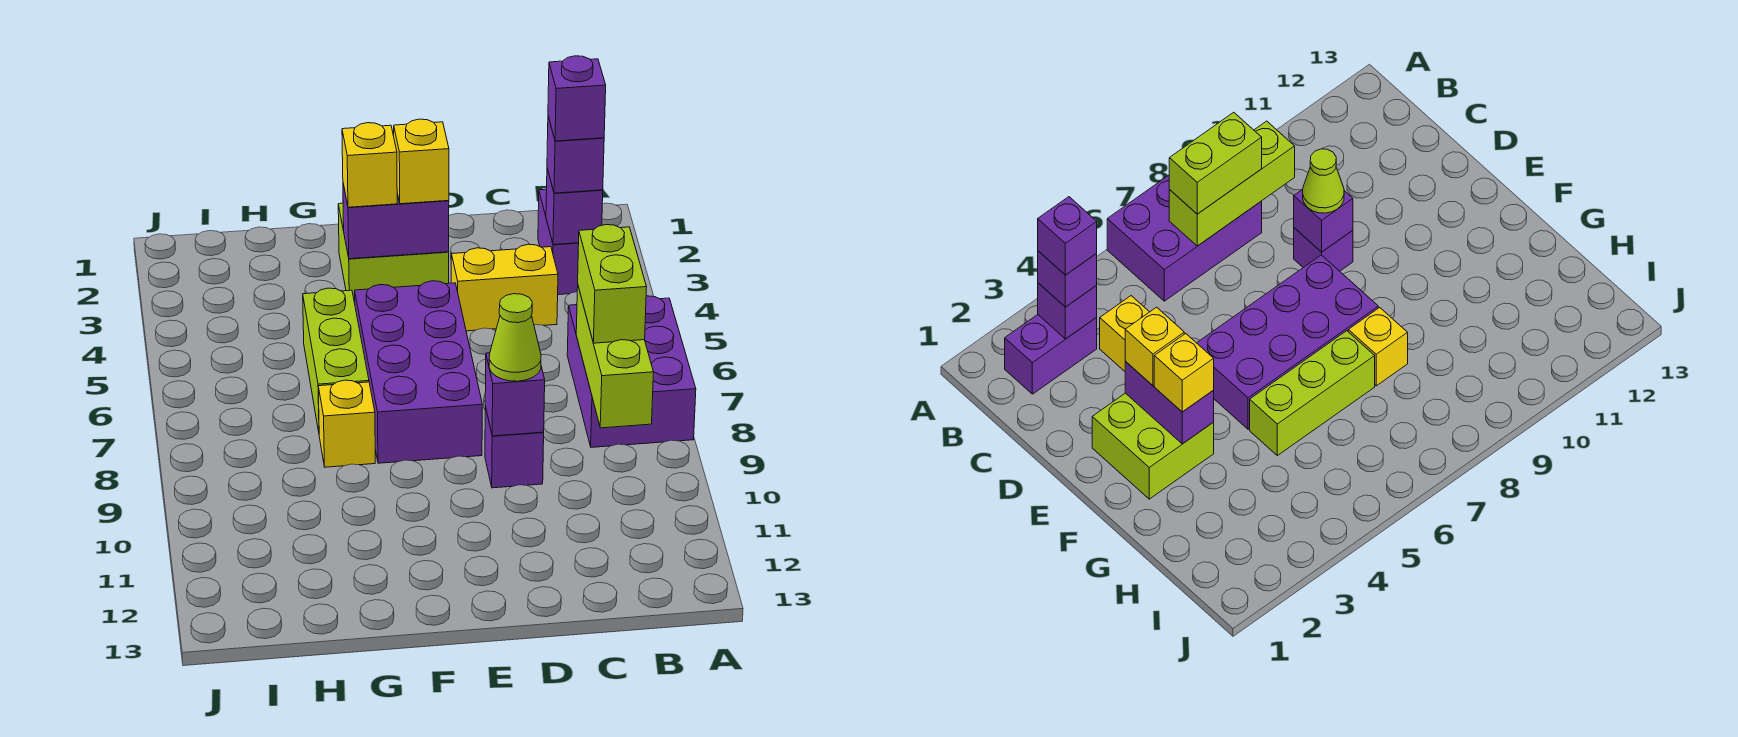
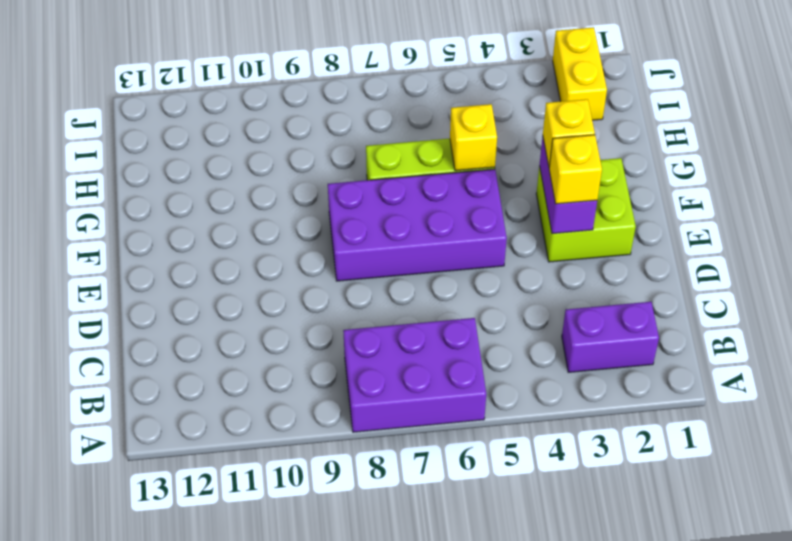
yellow brick G5 level 2 -> yellow brick G8 level 1
yellow brick I2:J2 level 1 -> yellow brick C4:D4 level 1
none -> purple brick D9 level 1
none -> purple brick B3 level 2
none -> lime brick B7:B9 level 2

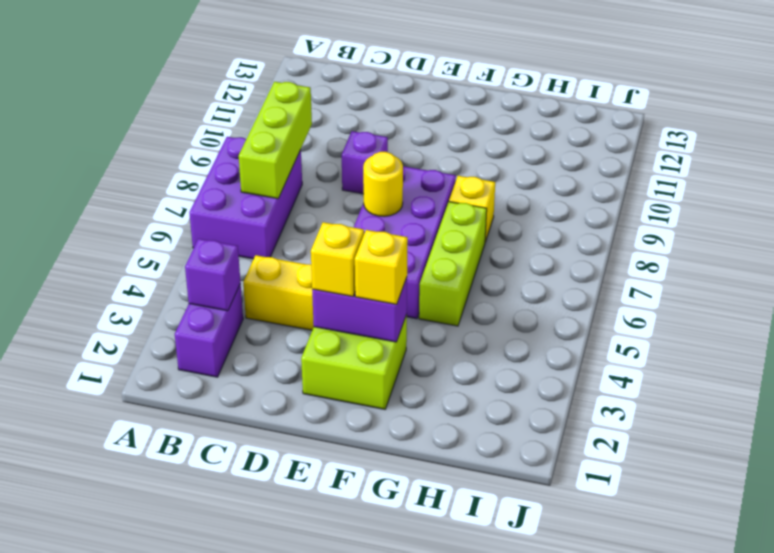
yellow round brick E7 level 2 -> none
none -> purple brick D9 level 2
none -> purple brick B3 level 3
none -> lime brick B7:B8 level 3

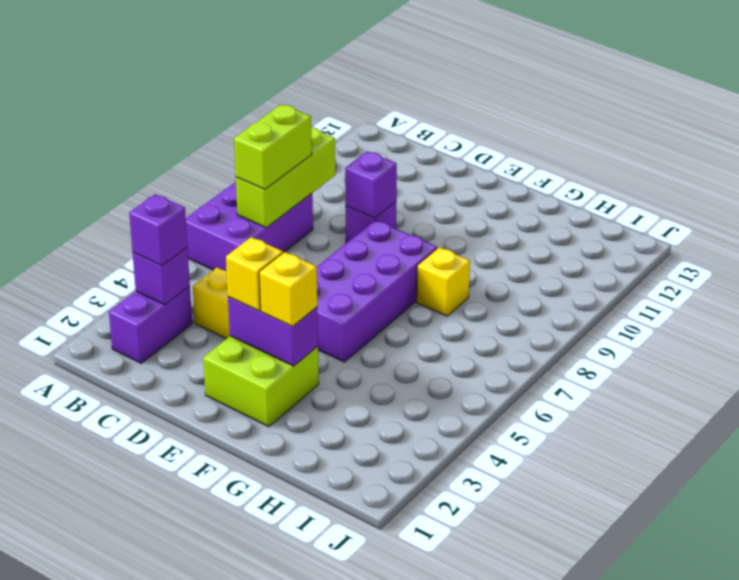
none -> lime brick G5:G7 level 1
none -> lime cone D9 level 3
none -> purple brick B3 level 4

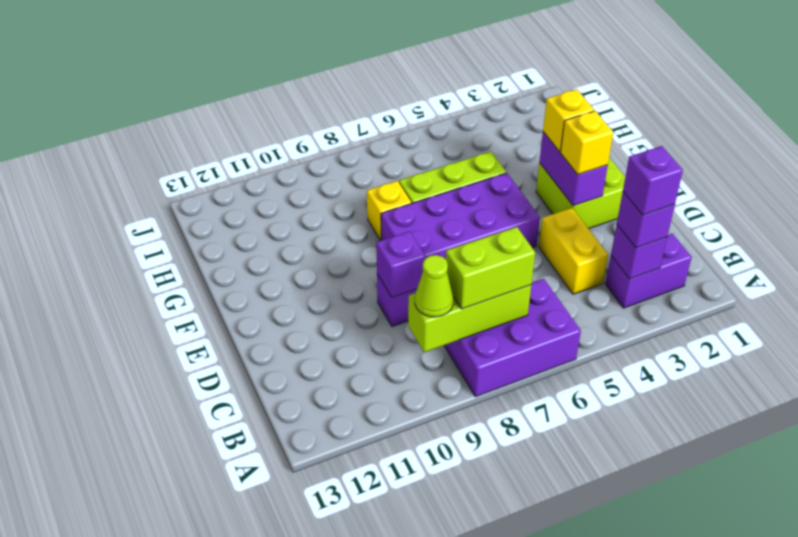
lime cone B9 level 3 -> lime cone D9 level 3

